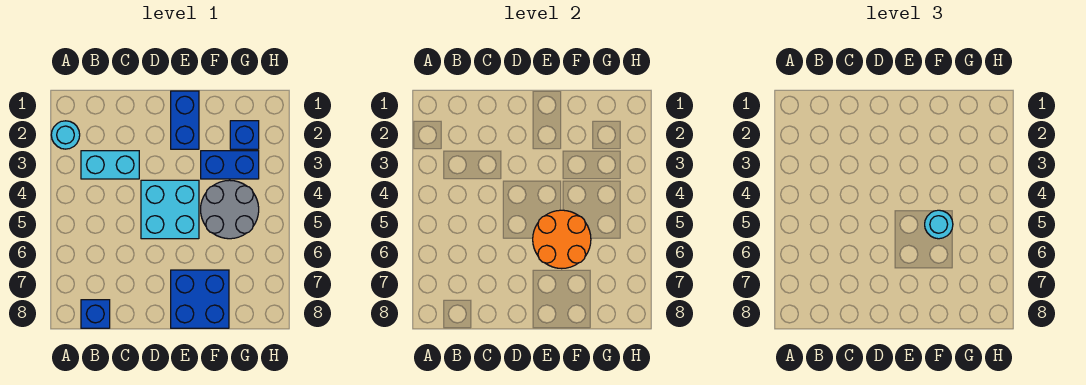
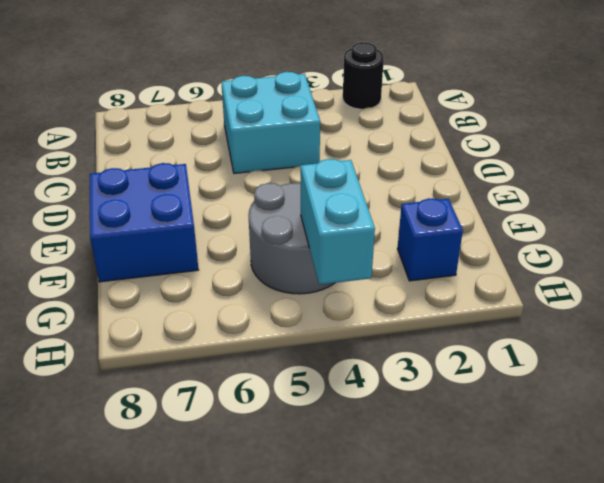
black round brick A2 level 1 -> cyan round brick A2 level 1
cyan brick B4:C5 level 1 -> cyan brick D4:E5 level 1
cyan brick G4:H4 level 2 -> cyan brick B3:C3 level 1
none -> blue brick B8 level 1
none -> blue brick E1:E2 level 1

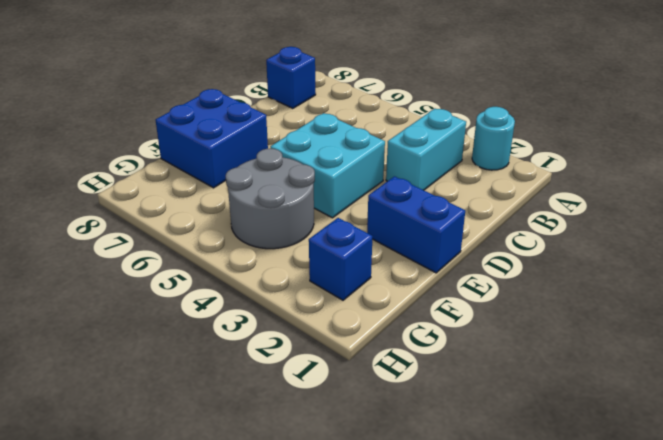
none -> blue brick F3:G3 level 1
none -> orange round brick E5:F6 level 2

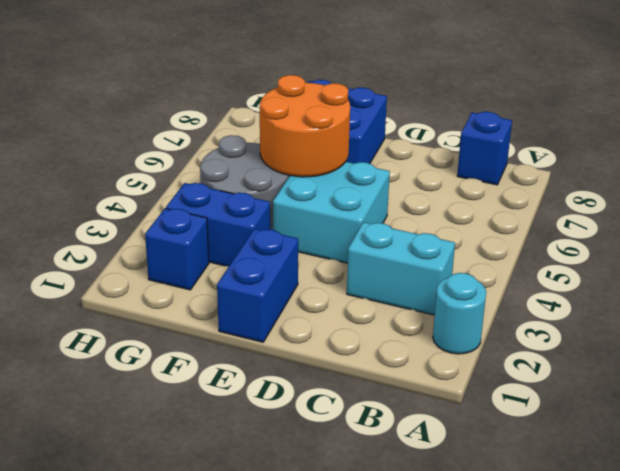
none -> cyan round brick F5 level 3

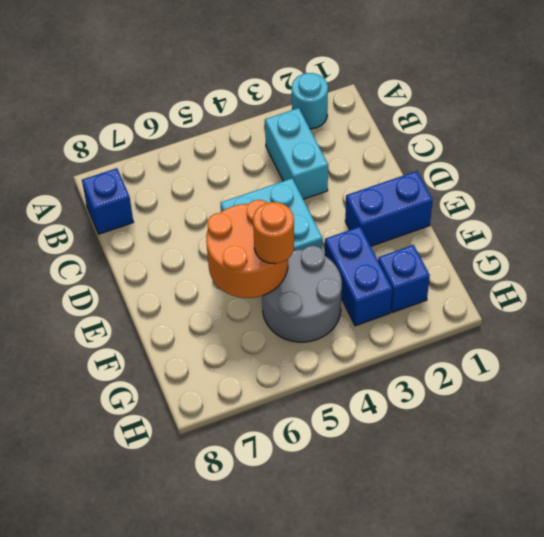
orange round brick F5 level 3 -> cyan round brick F5 level 3
none -> blue brick E7:F8 level 1

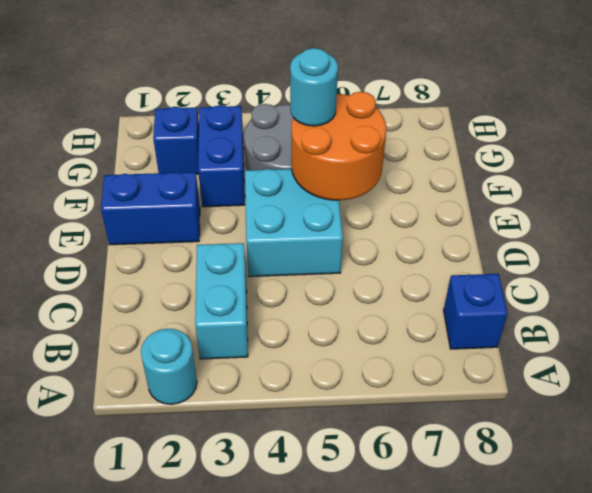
none -> blue brick E7:F8 level 1

